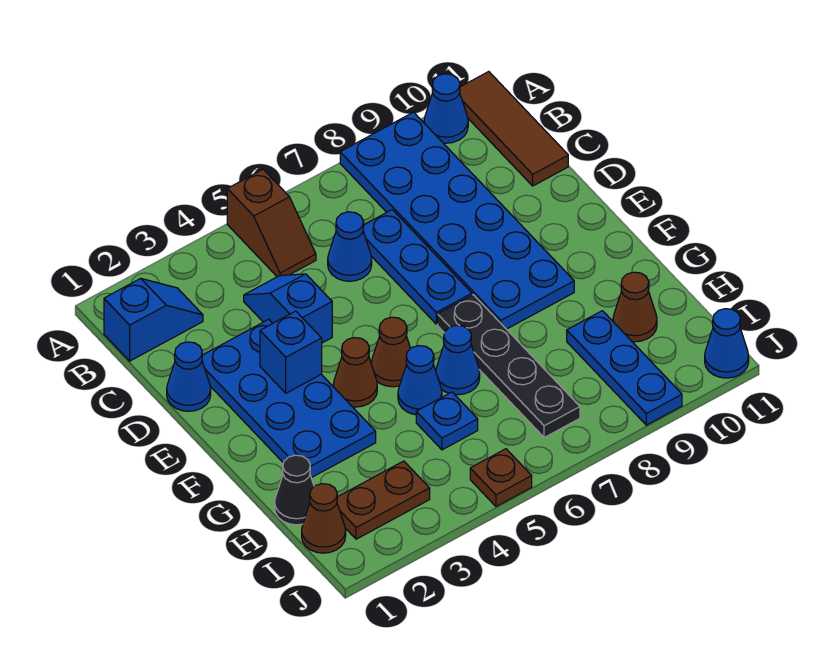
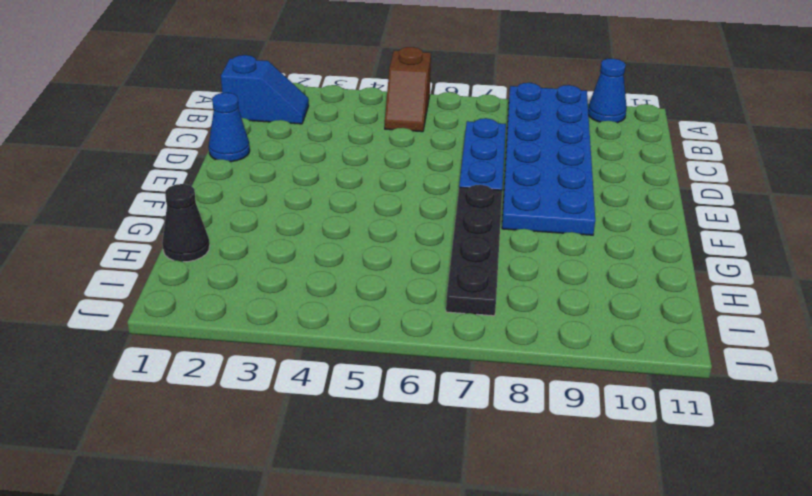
none -> brown tile A11:C11 level 1
none -> blue slope C4:D4 level 1 top D
none -> blue cone C6 level 1

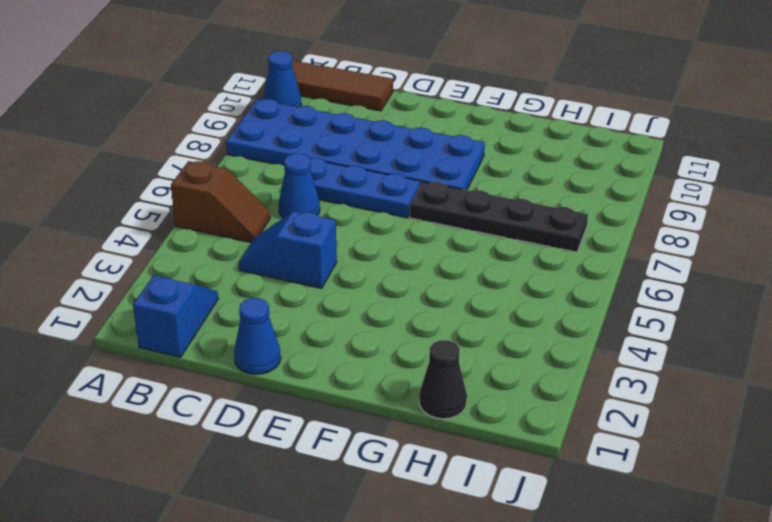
none -> blue plate D2:G3 level 1
none -> brown cone F4 level 1
none -> brown cone F5 level 1

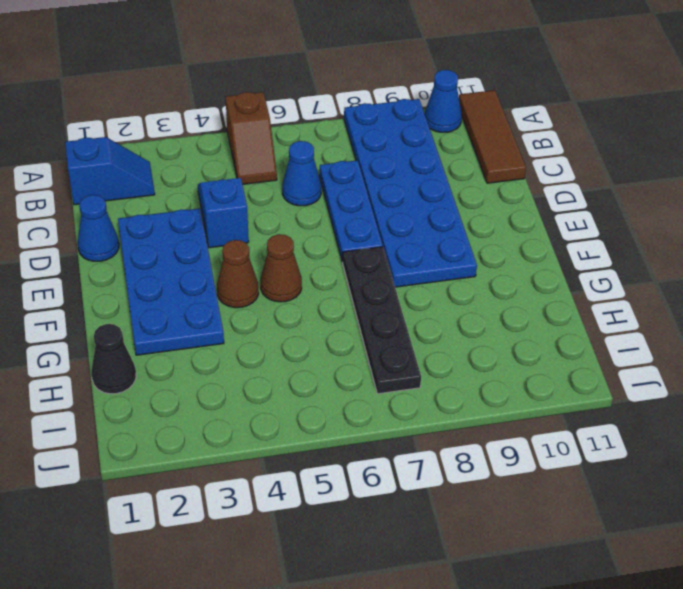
none -> blue cone G5 level 1
none -> blue cone G6 level 1
none -> blue plate H5 level 1

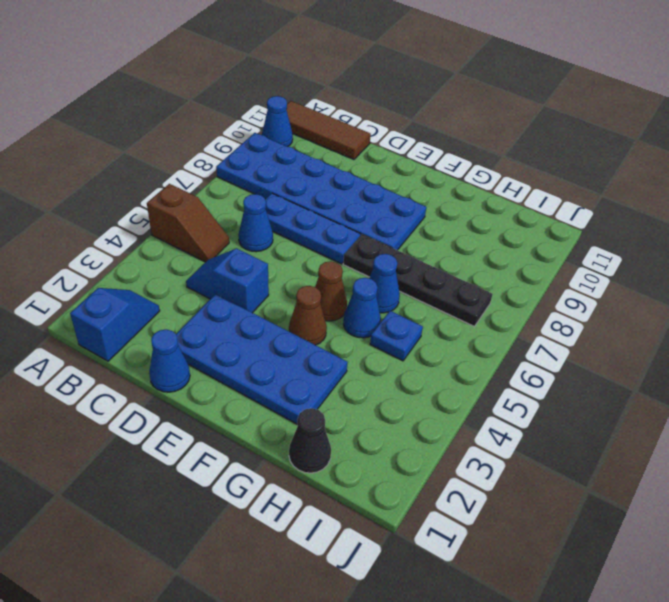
none -> blue plate H9:J9 level 1
none -> brown cone H10 level 1
none -> brown cone I1 level 1

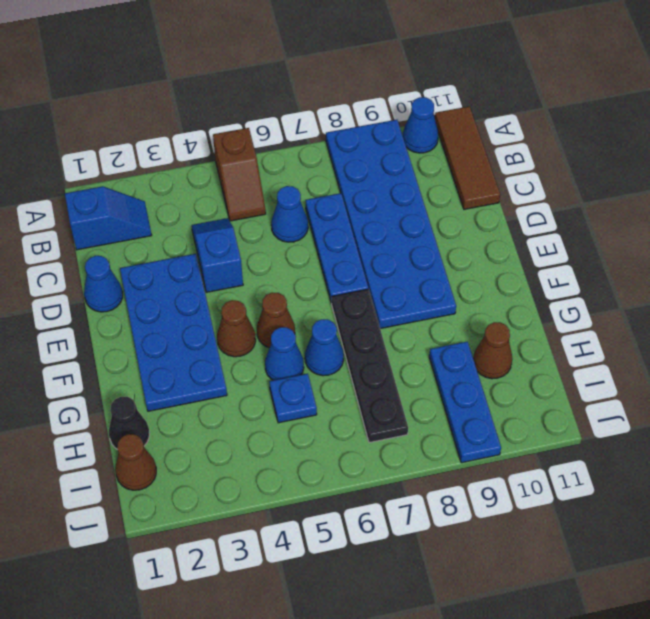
none -> brown plate I2:I3 level 1
none -> brown plate J5 level 1
none -> blue cone J11 level 1

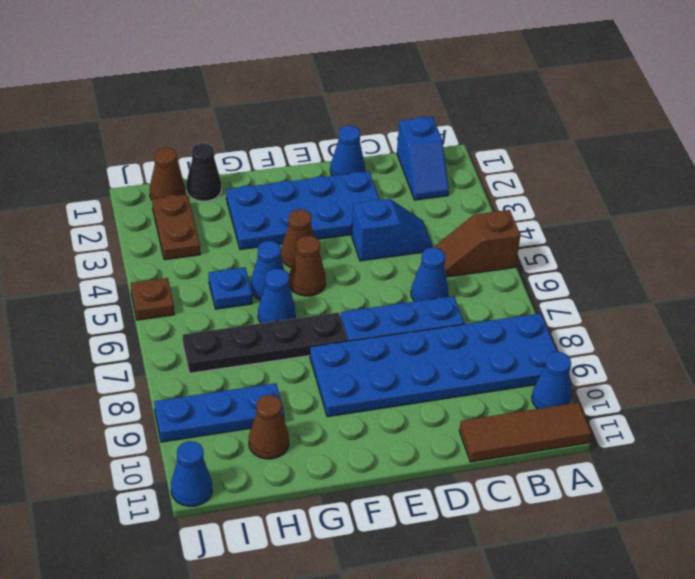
none -> blue brick E3 level 2

